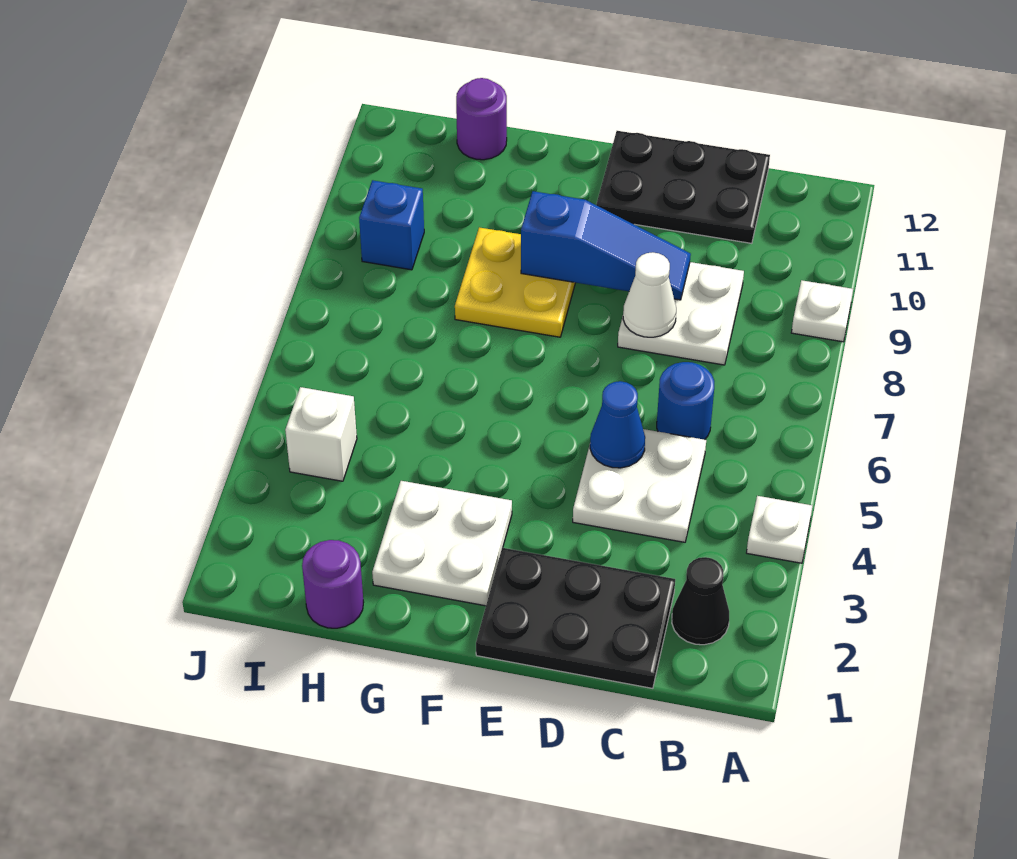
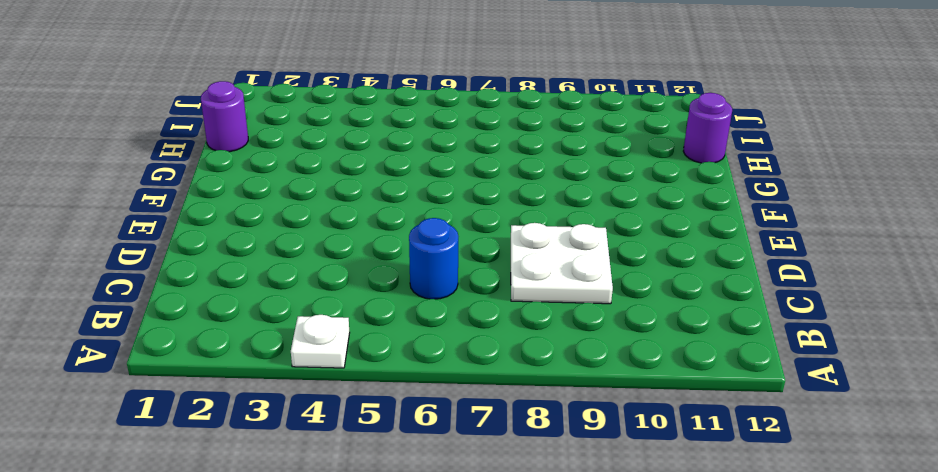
none -> white plate A9 level 1
none -> black cone B2 level 1
none -> black plate C1:E2 level 1

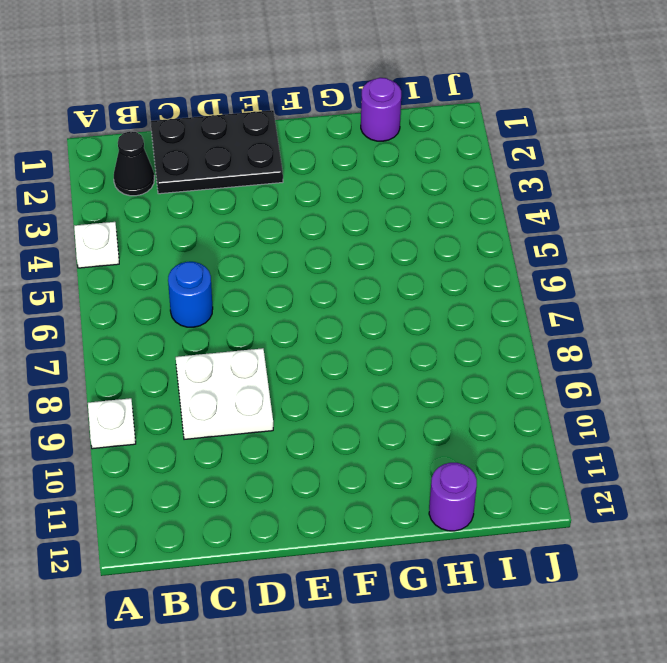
none -> white plate C4:D5 level 1
none -> black plate C11:E12 level 1
none -> white plate F2:G3 level 1

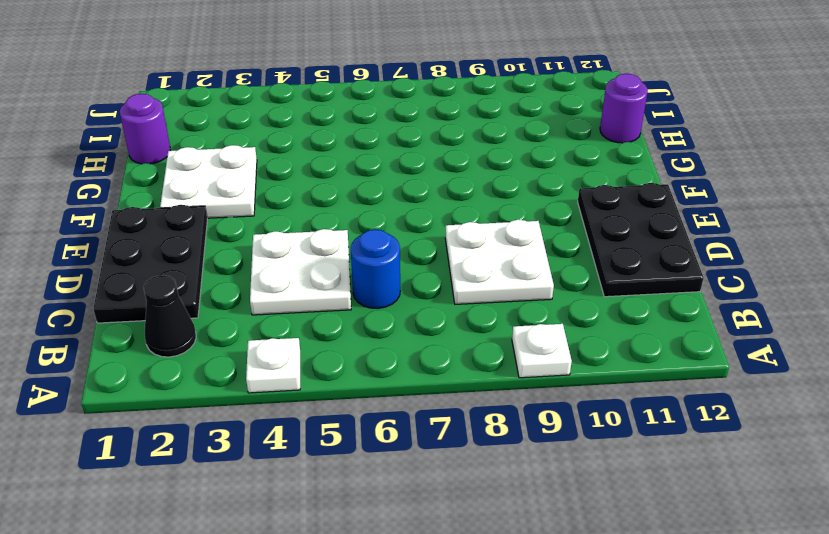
none -> yellow plate F8:G9 level 1
none -> white brick I4 level 1
none -> blue brick I9 level 1

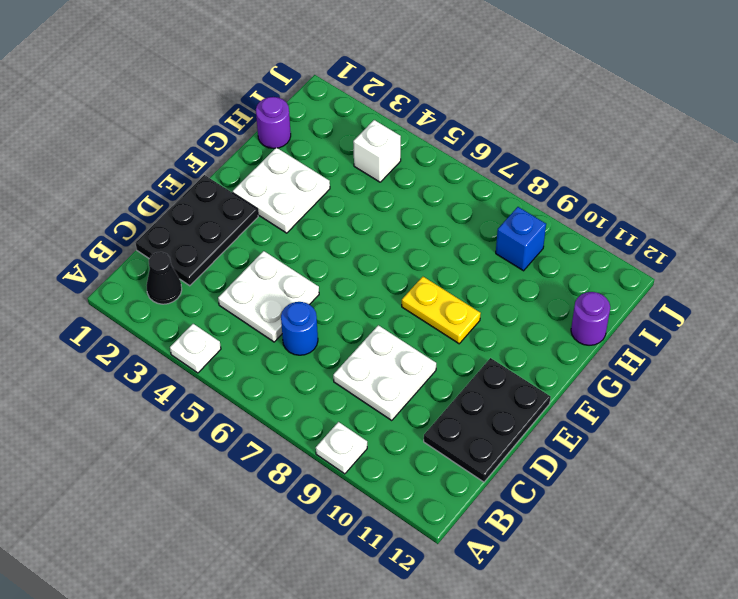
yellow plate F8:F9 level 1 -> yellow plate F8:G9 level 1
none -> blue cone D5 level 2
none -> white cone D8 level 2
none -> blue slope D9:F9 level 2 top F

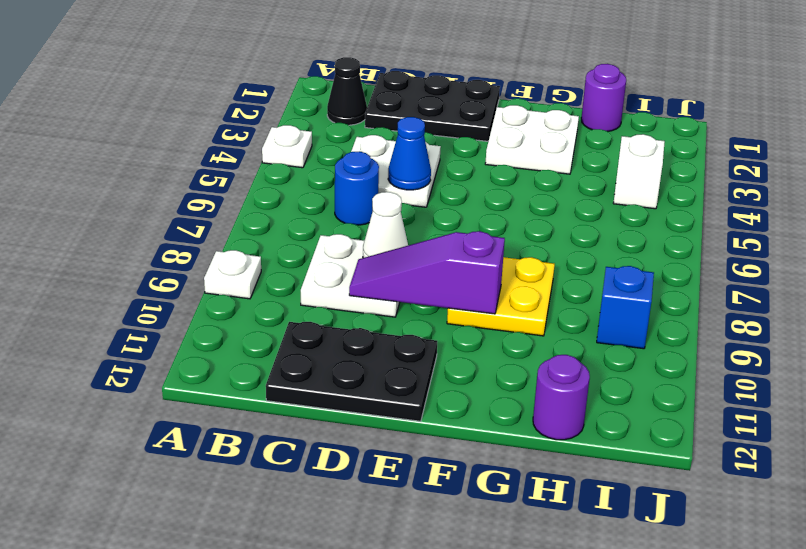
purple slope D9:F9 level 2 top F -> blue slope D9:F9 level 2 top F

